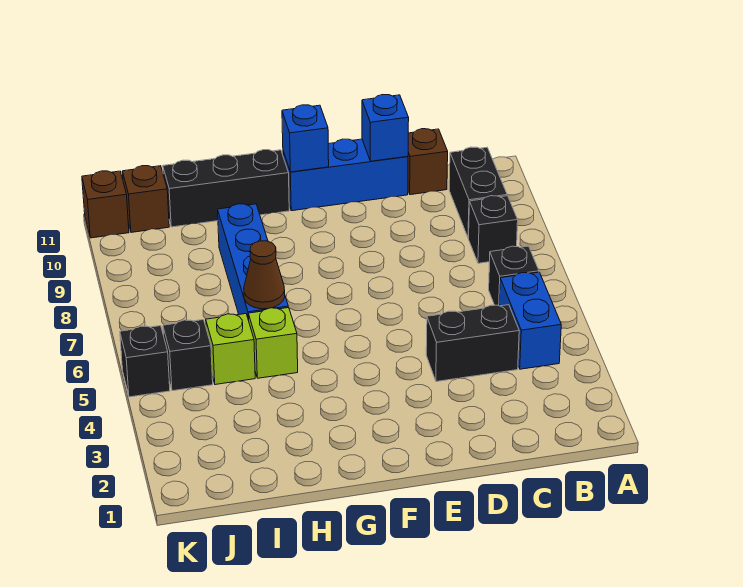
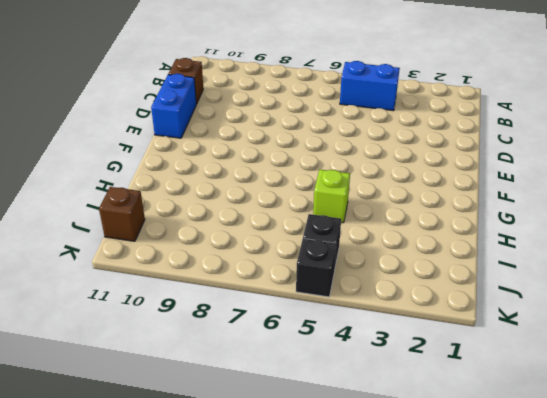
blue brick D11:E11 level 1 -> blue brick D11:F11 level 1
none -> black brick B6 level 1
none -> black brick B8 level 1
none -> black brick B9:B10 level 1

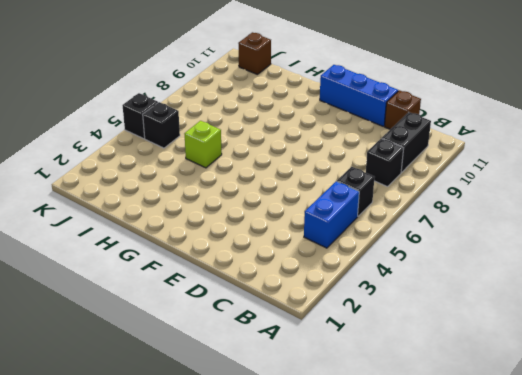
none -> black brick C4:D4 level 1
none -> black brick G11:I11 level 1
none -> blue brick H6:H9 level 1

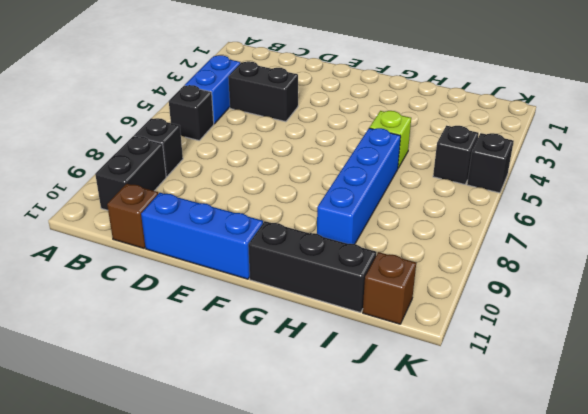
none -> lime brick I5 level 1
none -> brown brick K11 level 1
none -> blue brick D11 level 2

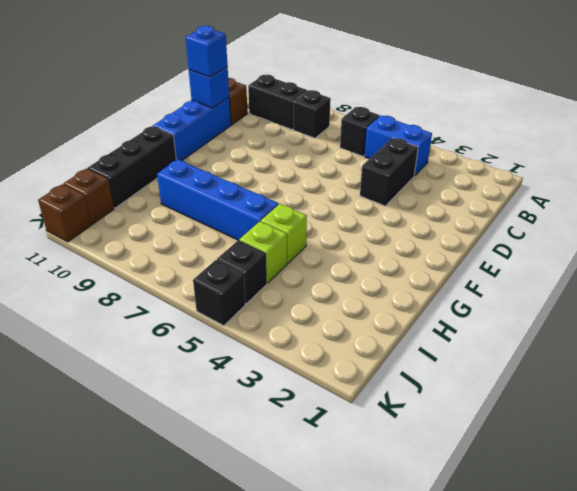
blue brick D11 level 3 -> blue brick F11 level 2
none -> brown cone H6 level 2

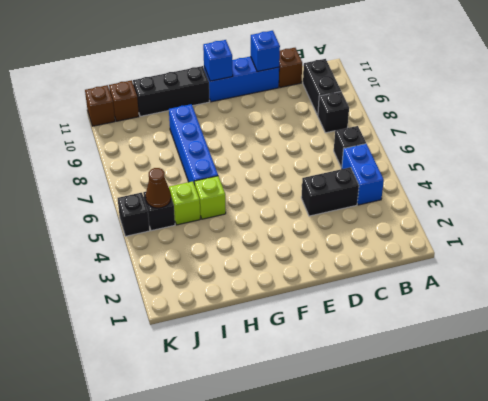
brown cone J5 level 2 -> brown cone H6 level 2

